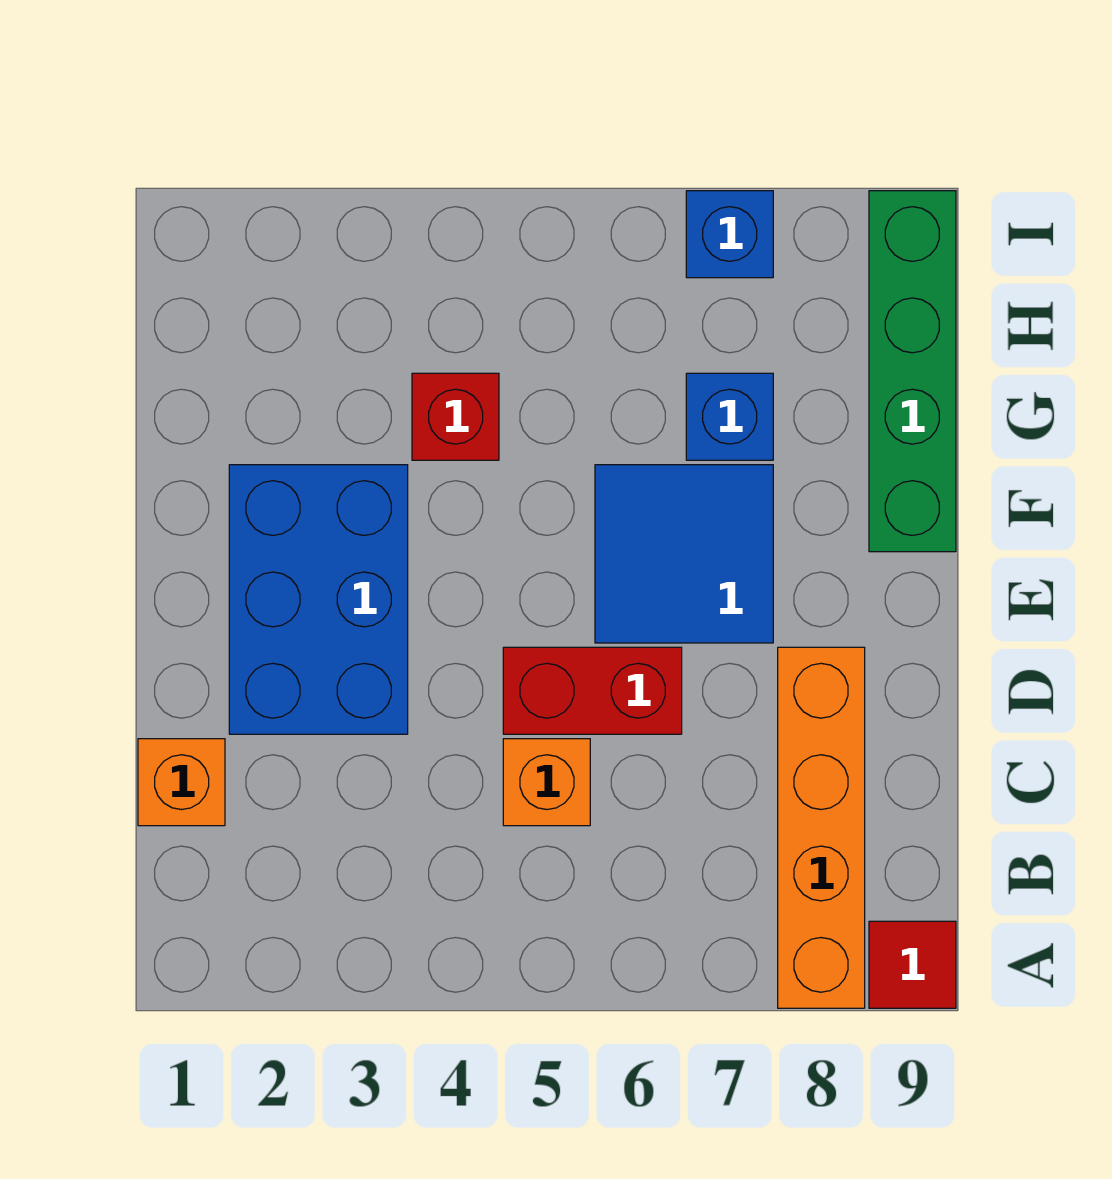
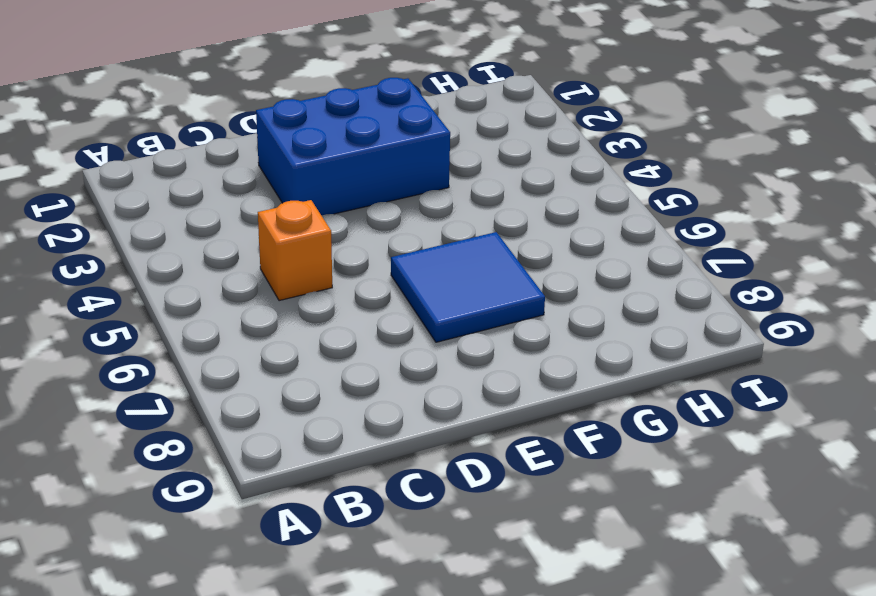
none -> orange brick A8:D8 level 1
none -> red tile A9 level 1

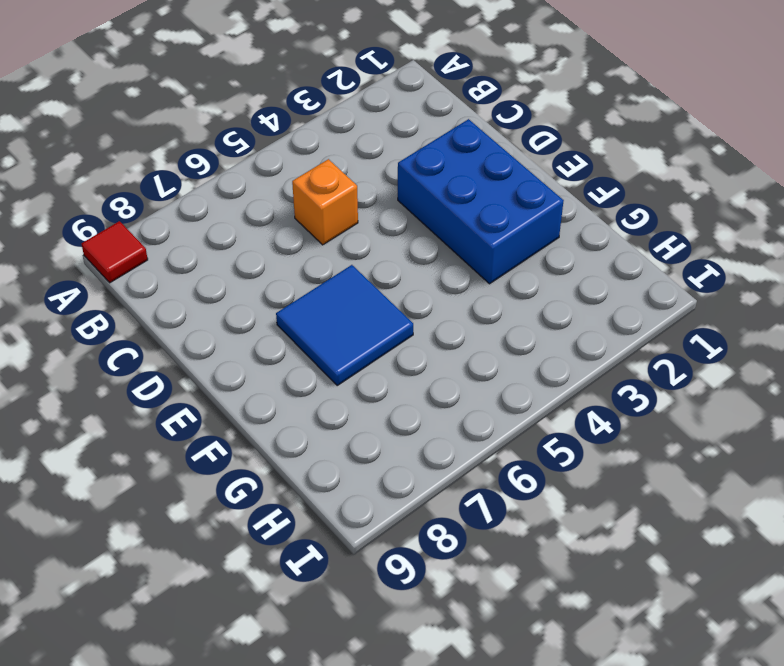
none -> orange brick A8:D8 level 1
none -> orange brick C1 level 1

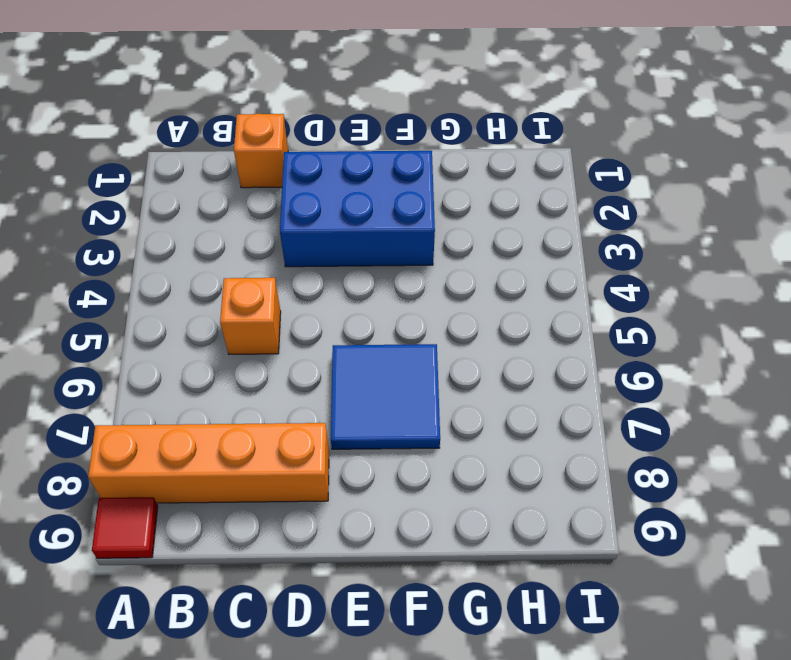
none -> red brick D5:D6 level 1
none -> green brick F9:I9 level 1

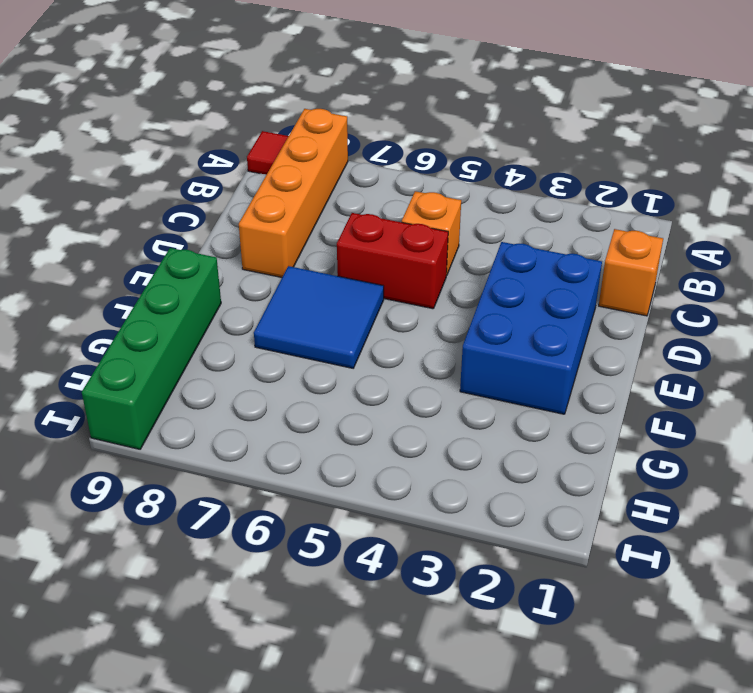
none -> red brick G4 level 1
none -> blue brick G7 level 1

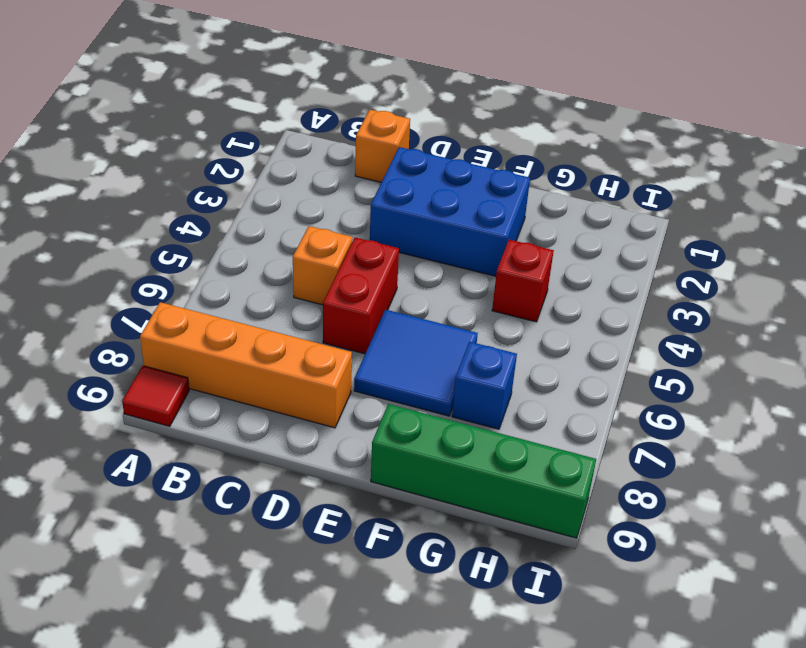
none -> blue brick I7 level 1

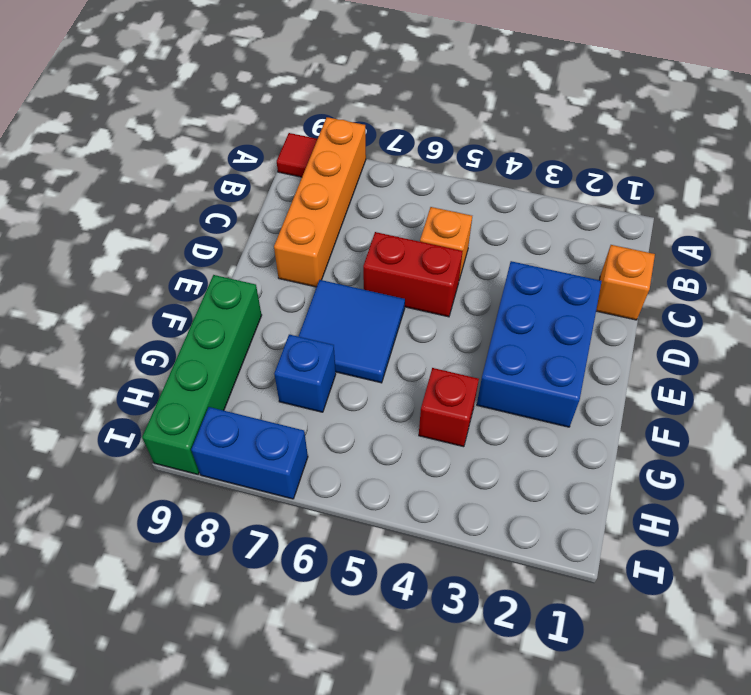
blue brick I7:I8 level 1 -> blue brick I7 level 1

